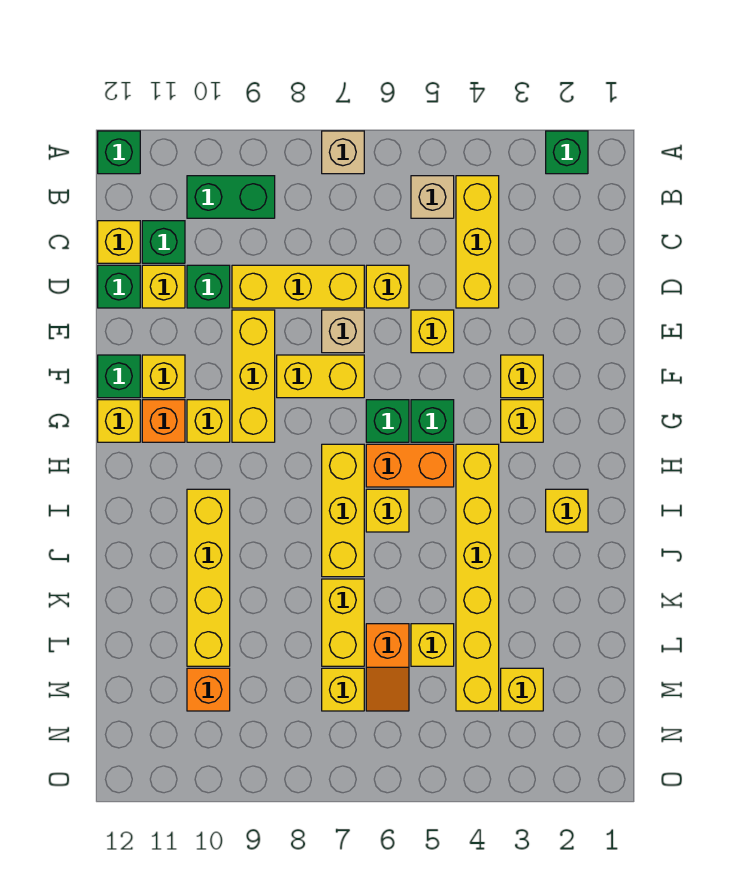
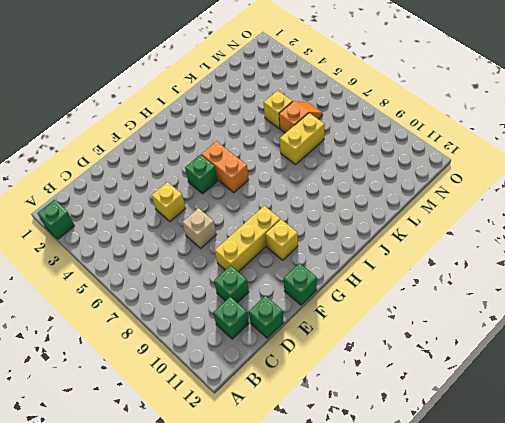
none -> tan brick A7 level 1
none -> green brick A12 level 1
none -> yellow brick B4:D4 level 1
none -> tan brick B5 level 1

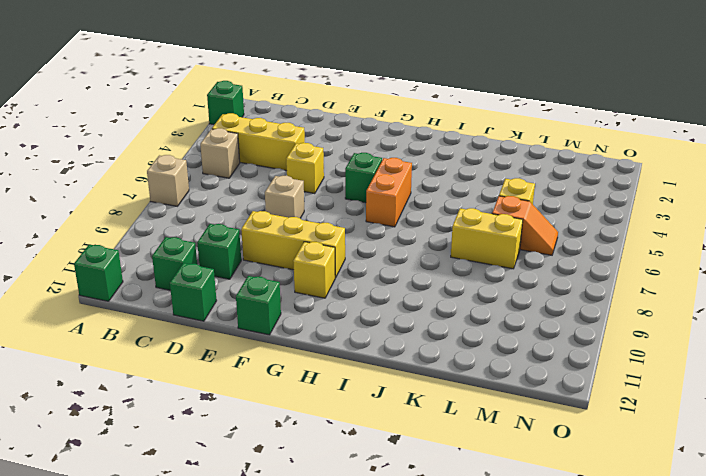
none -> green brick B9:B10 level 1
none -> yellow brick C12 level 1
none -> yellow brick D6 level 1
none -> yellow brick D7:D9 level 1

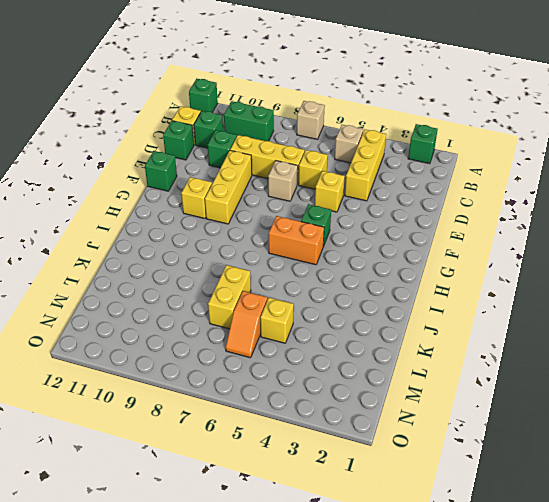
none -> yellow brick D11 level 1
none -> yellow brick F3 level 1
none -> yellow brick F7:F8 level 1
none -> yellow brick F11 level 1

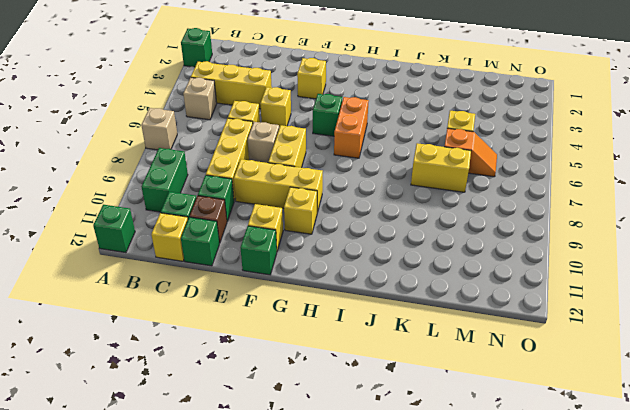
brown brick D11 level 1 -> yellow brick D11 level 1
none -> yellow brick G3 level 1
none -> green brick G6 level 1
none -> orange brick G11 level 1
none -> yellow brick G12 level 1

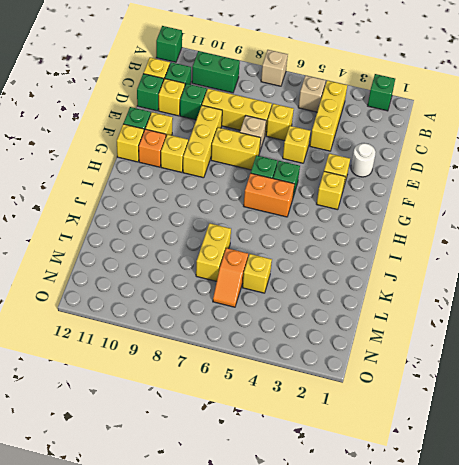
white round brick E2 level 1 -> none
none -> yellow brick H4:M4 level 1
none -> yellow brick H7:J7 level 1
none -> yellow brick I2 level 1
none -> yellow brick I6 level 1

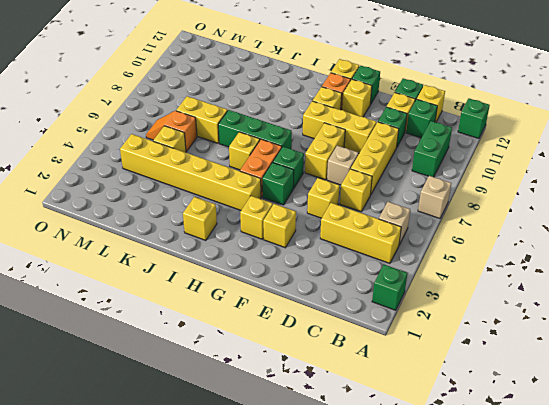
green brick H7:J7 level 1 -> yellow brick H7:J7 level 1
none -> yellow brick I10:L10 level 1
none -> yellow brick M3 level 1
none -> yellow brick M7 level 1
none -> orange brick M10 level 1

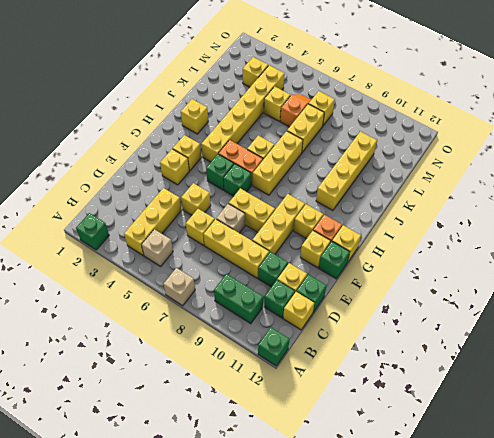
none -> orange brick M10 level 1

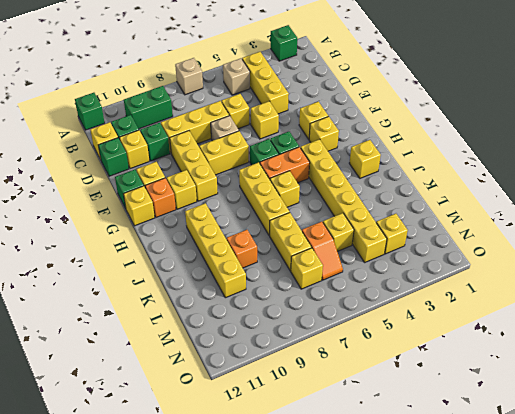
orange brick K9 level 1 -> orange brick M10 level 1

